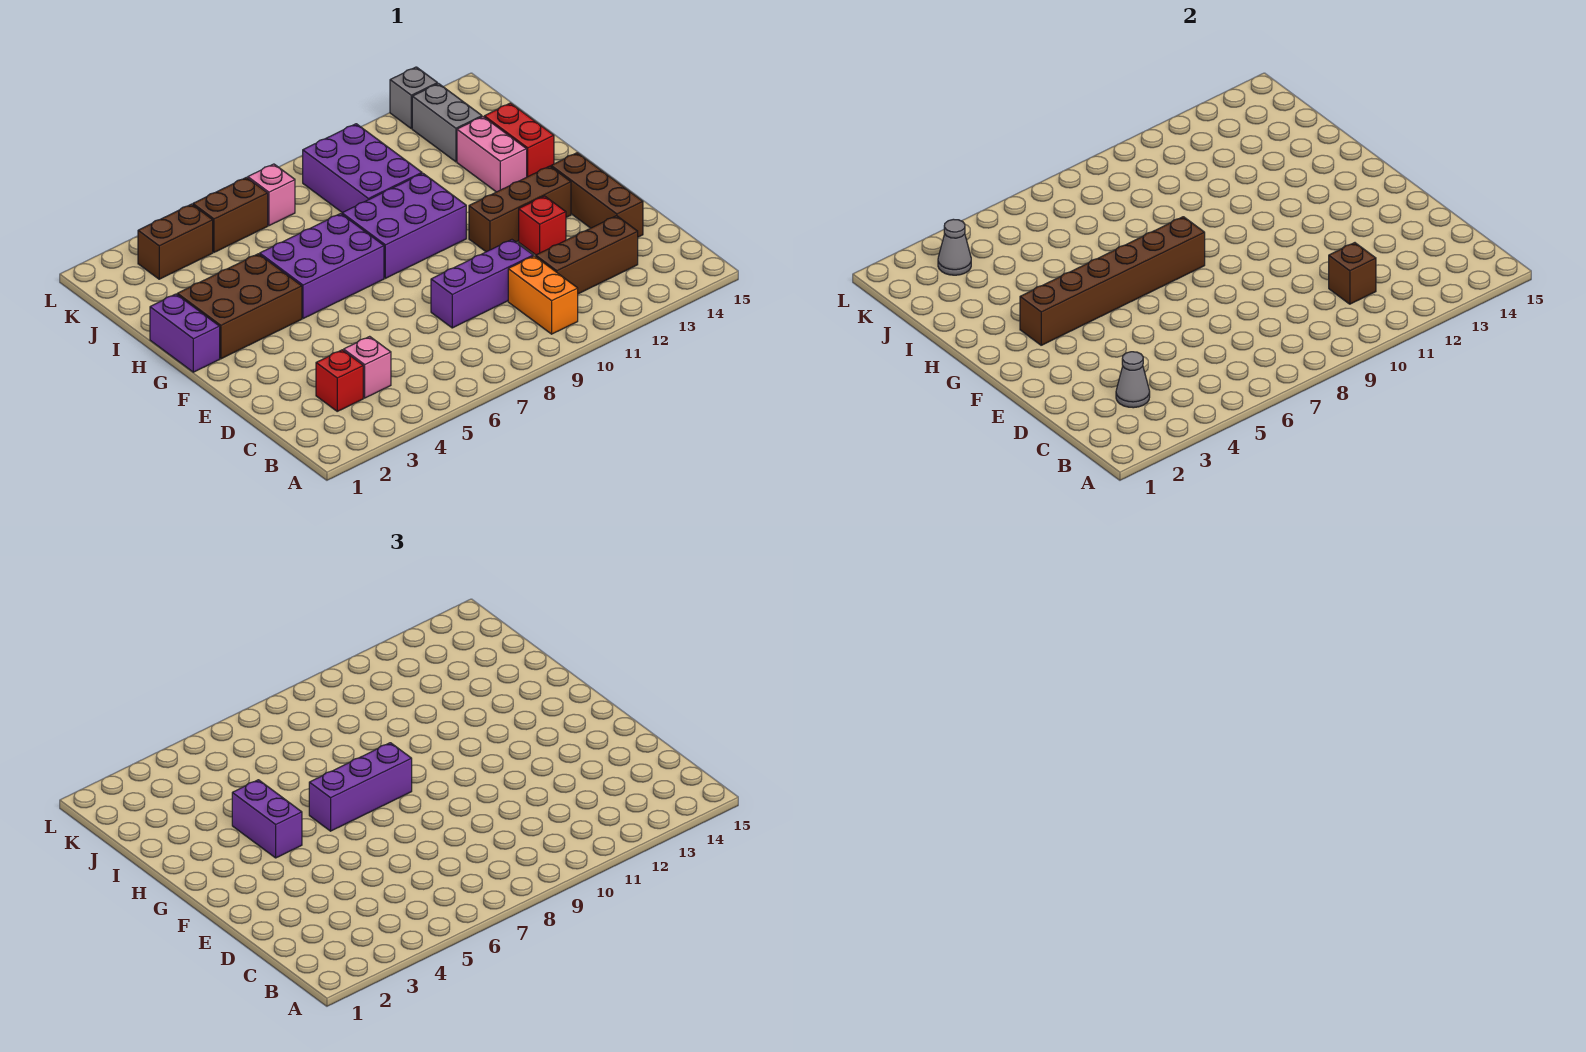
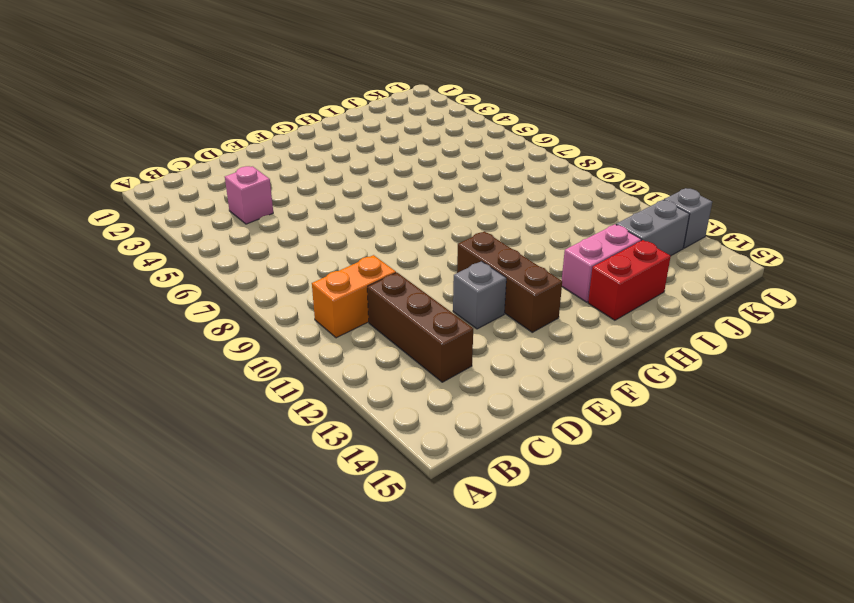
grey brick E12 level 1 -> red brick E12 level 1
none -> red brick C3 level 1
none -> purple brick D8:D10 level 1
none -> brown brick D14:F14 level 1

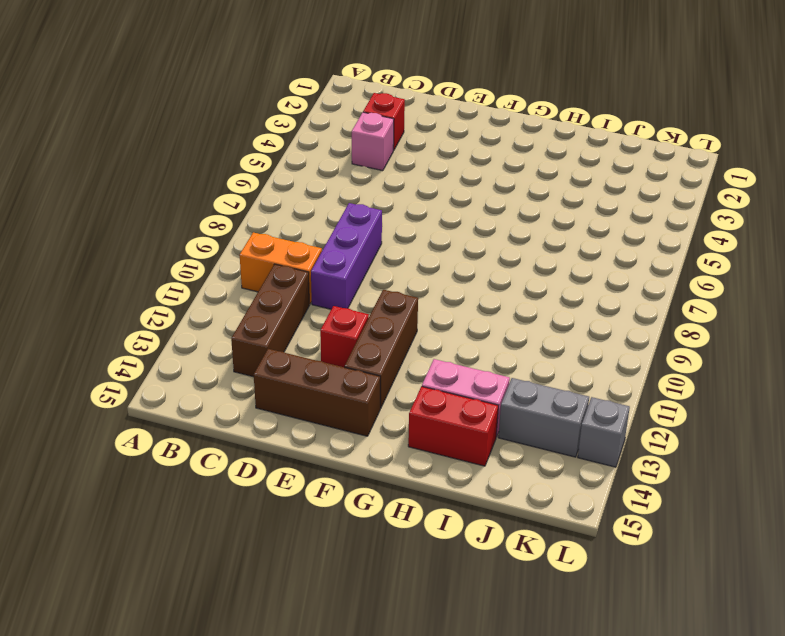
none -> purple brick G1:H1 level 1
none -> brown brick G2:H4 level 1
none -> purple brick G5:H7 level 1

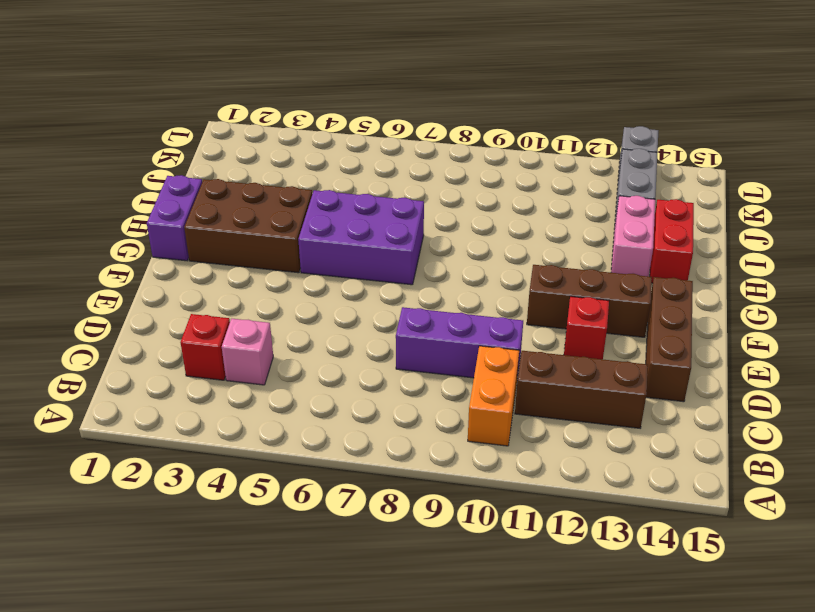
none -> purple brick G8:H10 level 1
none -> purple brick I9:K10 level 1
none -> brown brick K3:K4 level 1

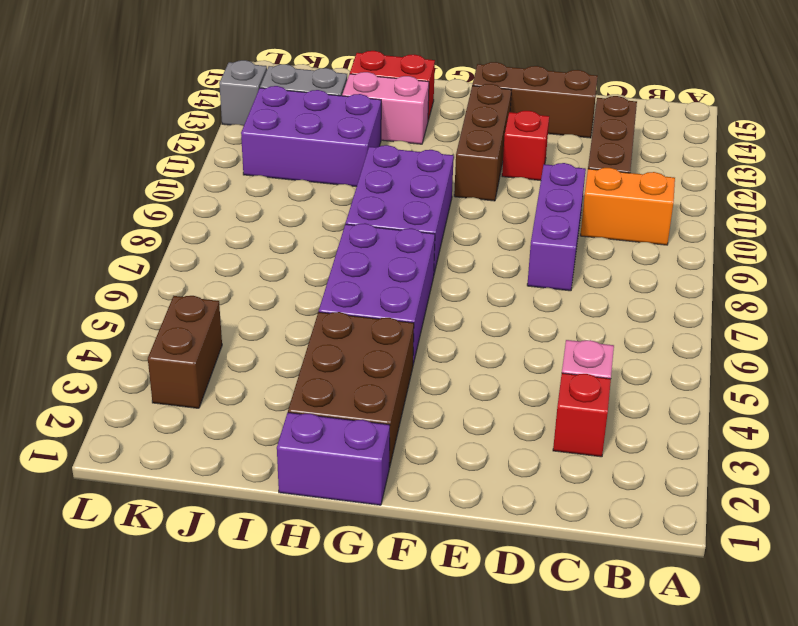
purple brick I11:K12 level 1 -> purple brick I9:K10 level 1
none -> brown brick K5:K6 level 1
none -> pink brick K7 level 1
none -> grey cone C3 level 2

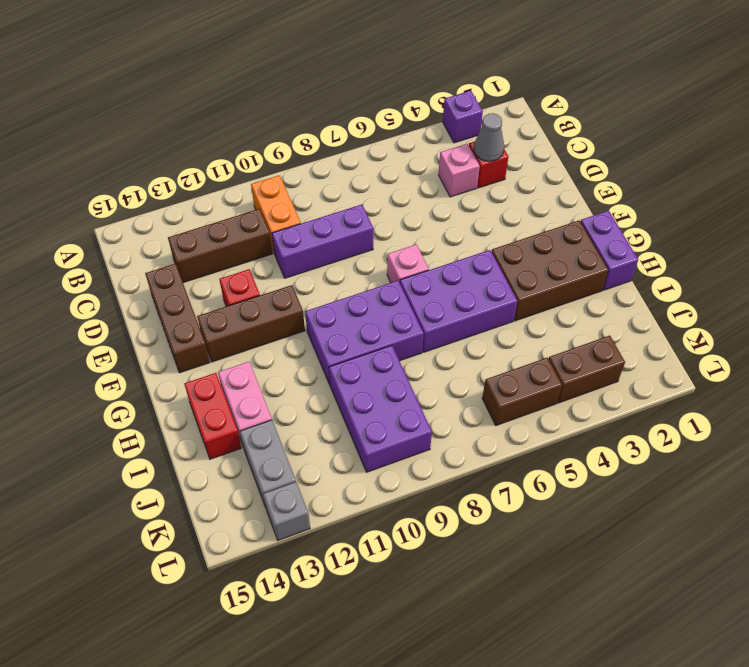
purple brick A3 level 1 -> none
pink brick F7 level 1 -> pink brick K7 level 1
none -> brown brick C11 level 2
none -> brown brick G3:G8 level 2
none -> grey cone K3 level 2

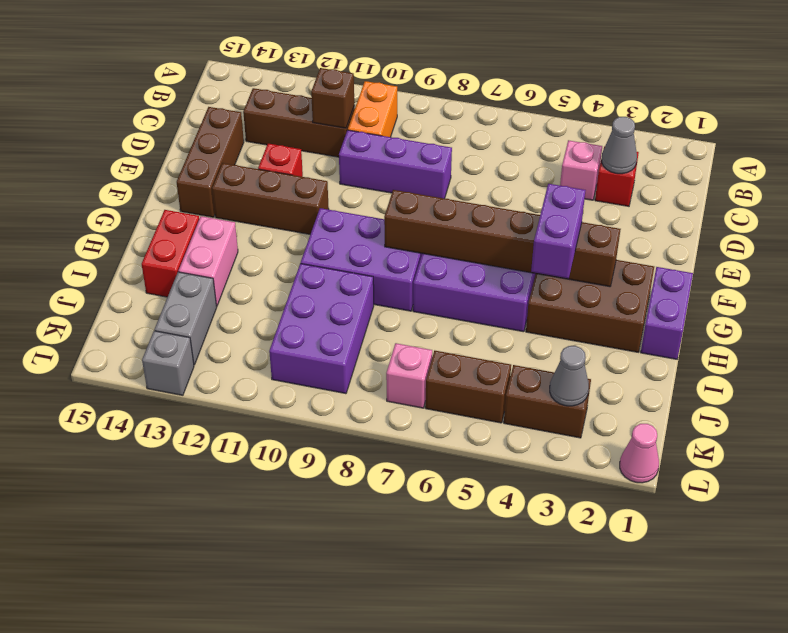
pink cone L1 level 1 -> none
none -> purple brick G6:G8 level 3

